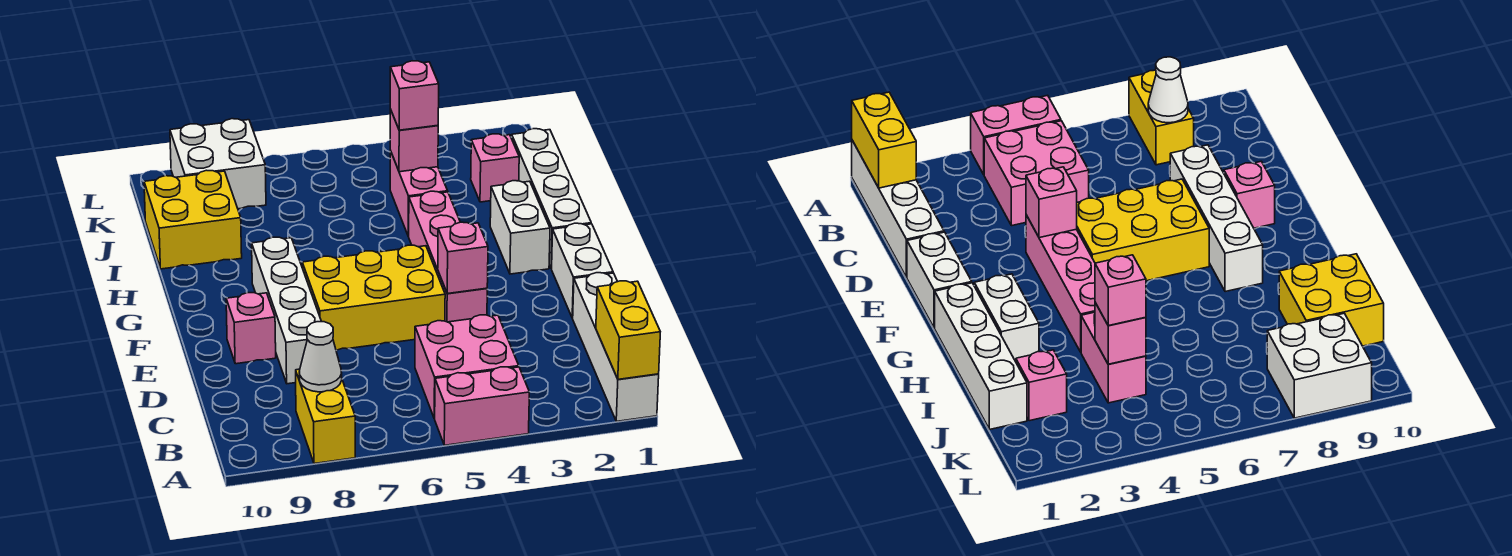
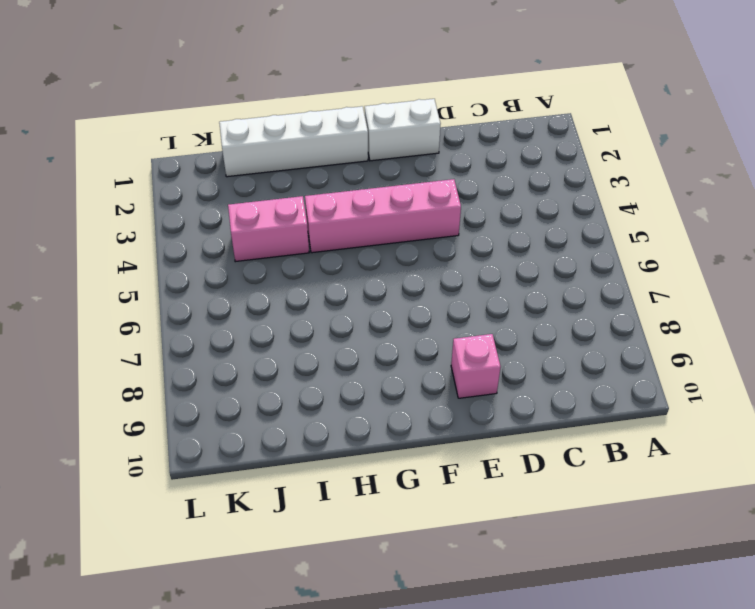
none -> white brick A1:D1 level 1
none -> pink brick A4:A5 level 1
none -> yellow brick A8:B8 level 1

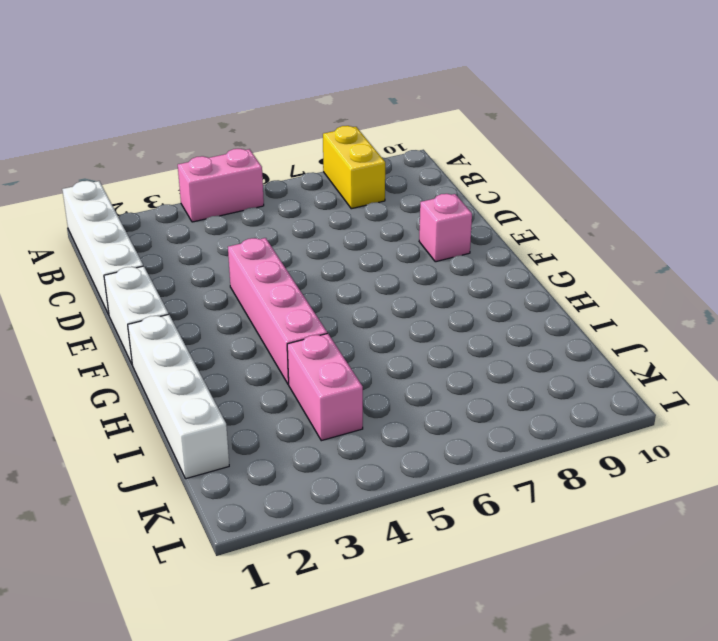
none -> pink brick B4:C5 level 1
none -> white brick D8:G8 level 1
none -> yellow brick E5:F7 level 1

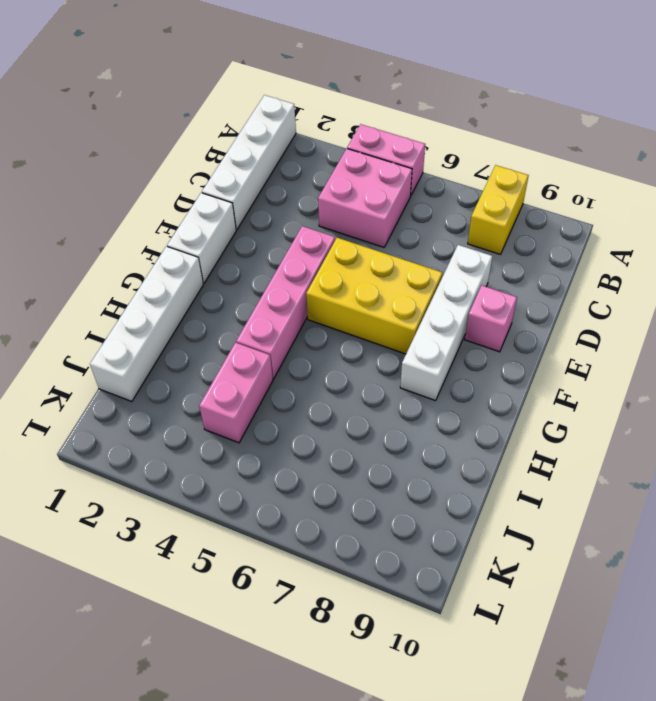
none -> white brick G2:H2 level 1
none -> yellow brick I9:J10 level 1
none -> pink brick J2 level 1

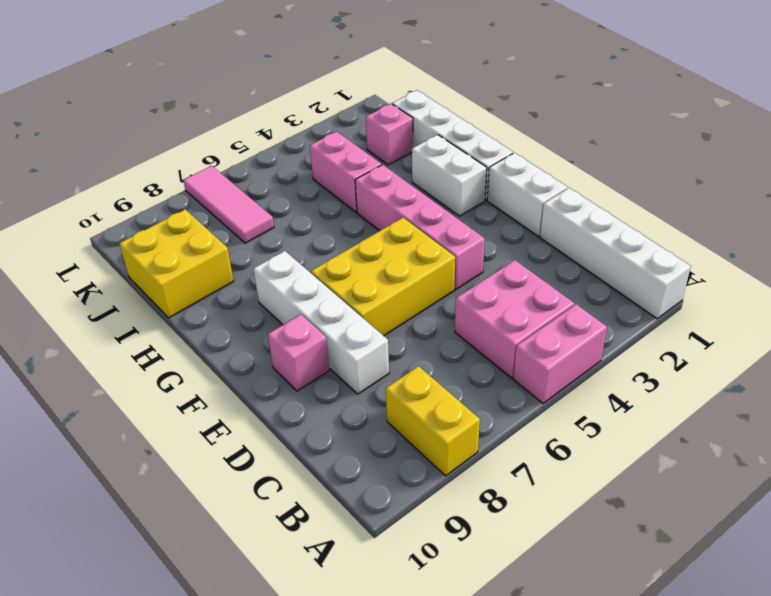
pink tile J7:L7 level 1 -> none
none -> white brick K8:L9 level 1
none -> yellow brick A1:B1 level 2
none -> white cone B8 level 2

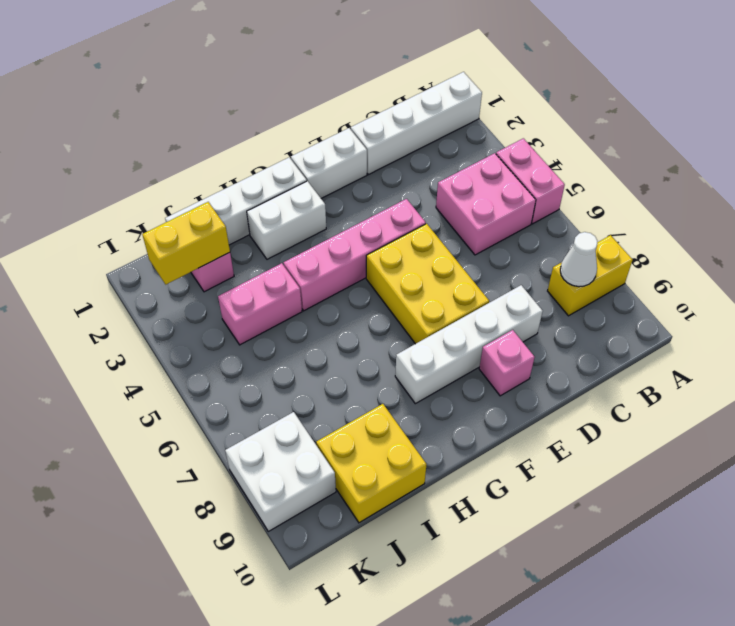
yellow brick J2:K2 level 2 -> yellow brick A1:B1 level 2
none -> pink brick E4 level 2
none -> pink brick J4 level 2
none -> pink brick J4 level 3

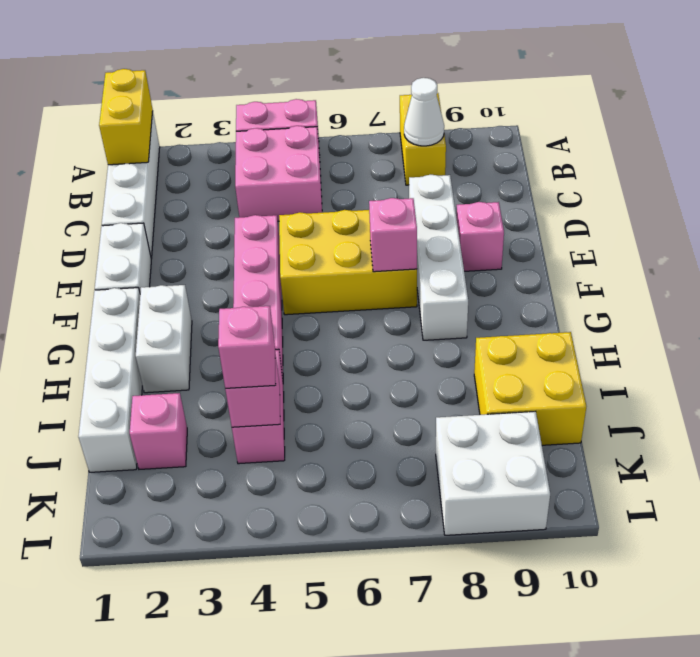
pink brick F7 level 2 -> pink brick E4 level 2

